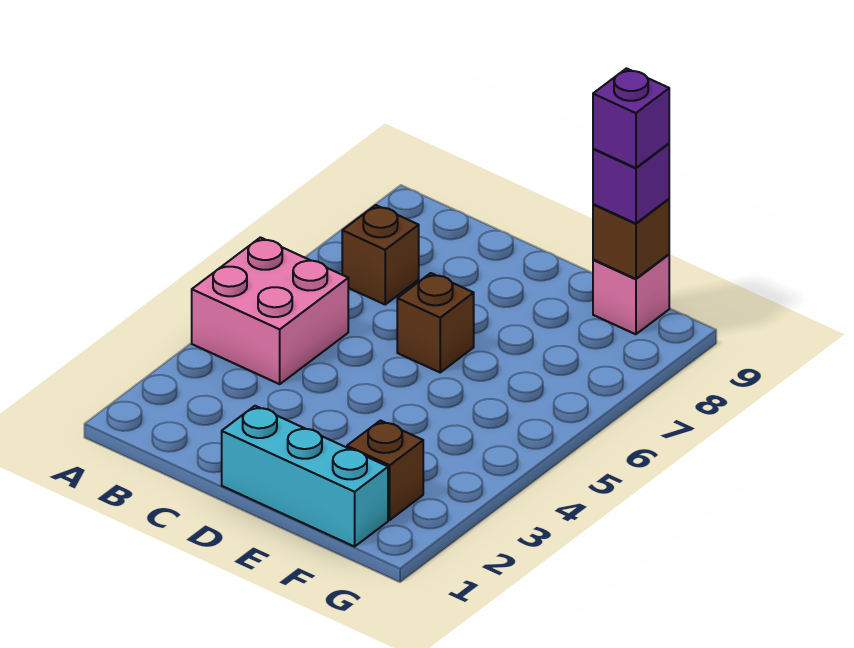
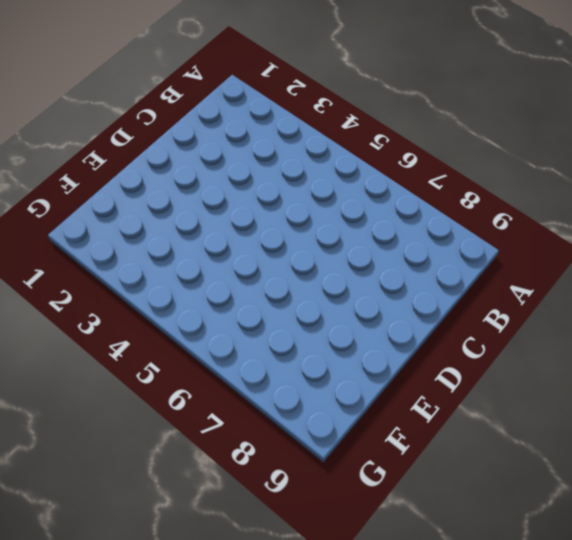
none -> pink brick A4:B5 level 1
none -> brown brick B7 level 1

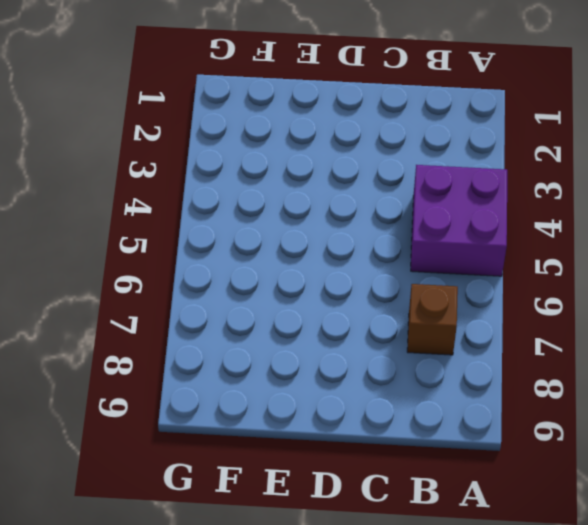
purple brick A4:B5 level 1 -> pink brick A4:B5 level 1
none -> cyan brick D1:F1 level 1
none -> brown brick D6 level 1

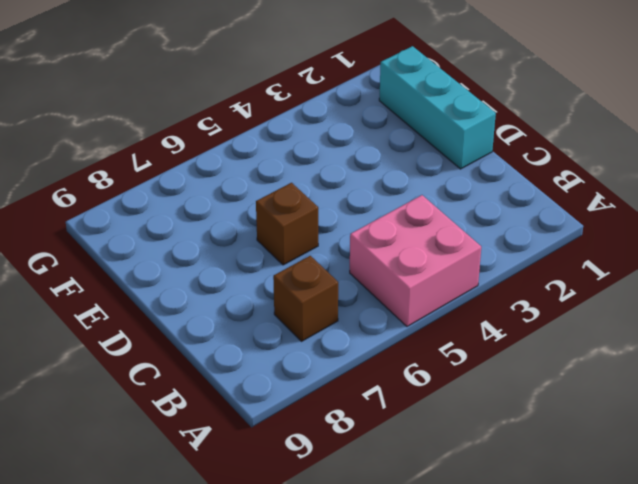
none -> brown brick F2 level 1
none -> pink brick F9 level 1

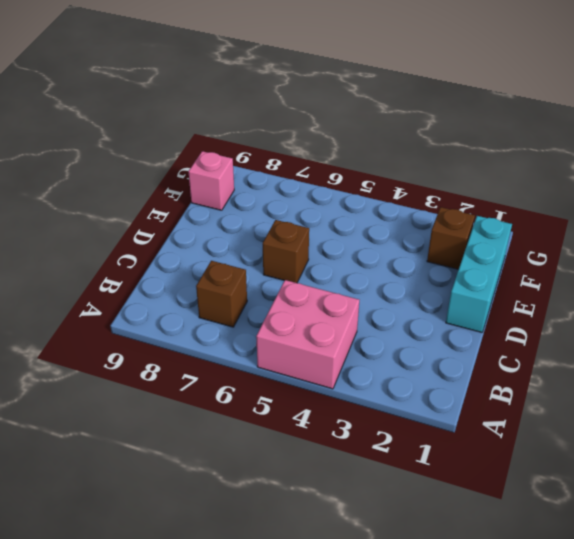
none -> brown brick F9 level 2
none -> purple brick F9 level 3

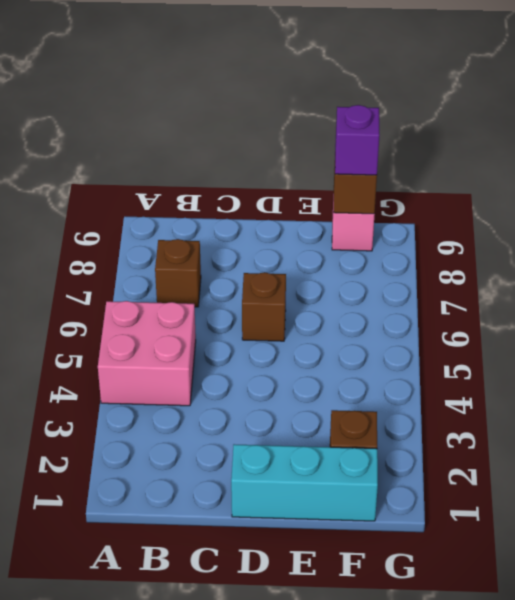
none -> purple brick F9 level 4

